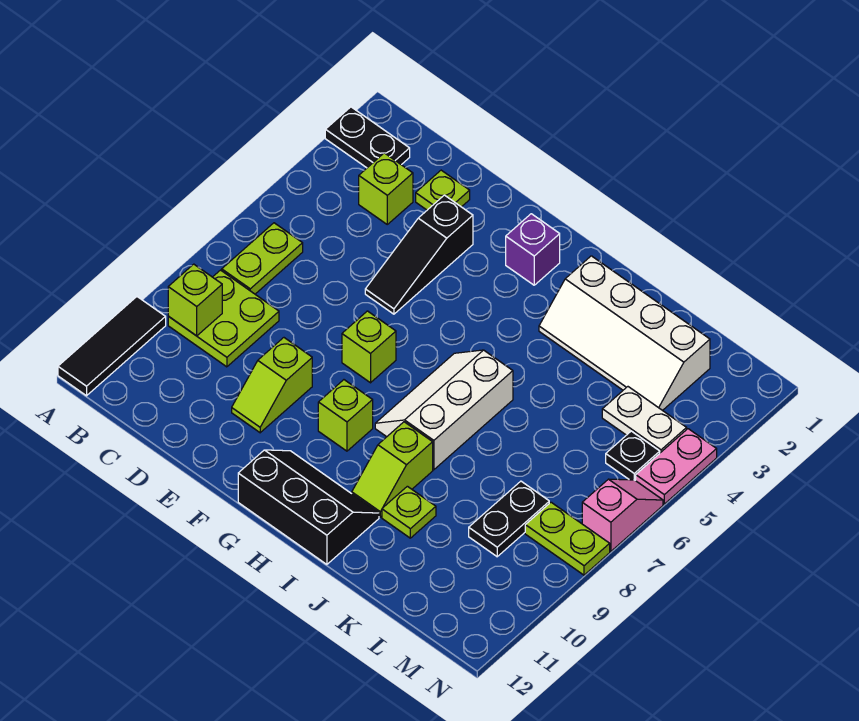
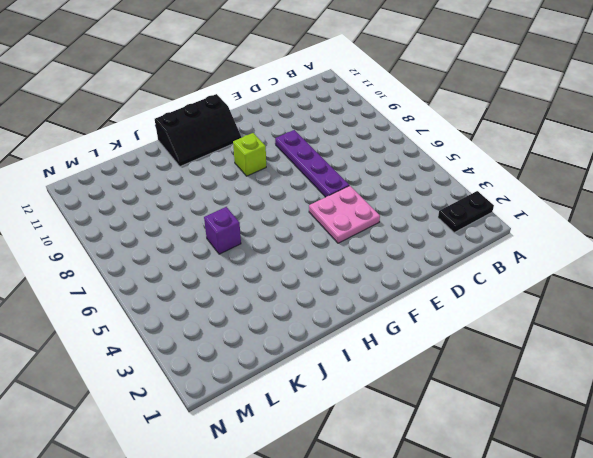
pink plate E4:F5 level 1 -> black slope E3:E5 level 1 top 3
purple plate E6:E9 level 1 -> lime slope E9:E10 level 1 top 9
purple brick J6 level 1 -> purple brick G2 level 1
none -> black tile A10:A12 level 1
none -> lime plate B6:B7 level 1
none -> lime plate B8:C9 level 1

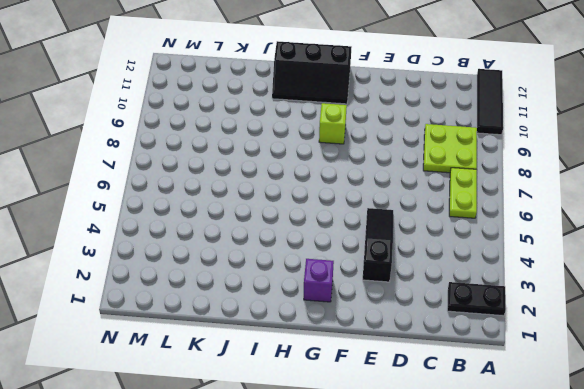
none -> lime brick C3 level 1
none -> lime plate D2 level 1
none -> lime slope E9:E10 level 1 top 9

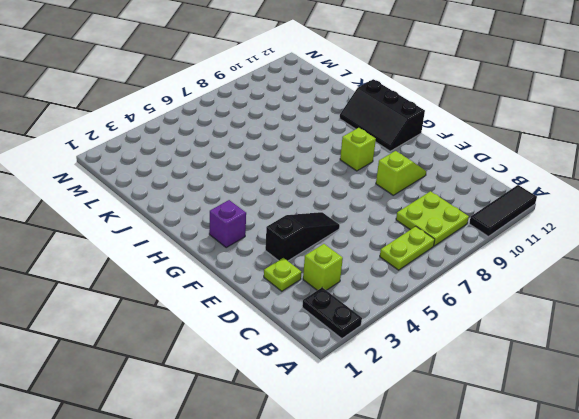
none -> lime brick F7 level 1
none -> white slope H6:I8 level 1 top I
none -> white slope I2:L3 level 1 top 2

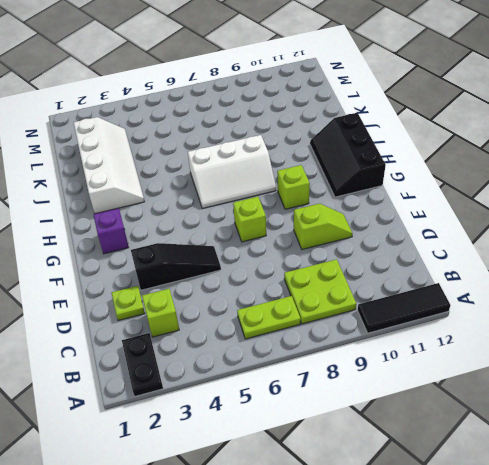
none -> lime slope I9:I10 level 1 top 9
none -> lime plate J10 level 1
none -> white plate L4:M4 level 1

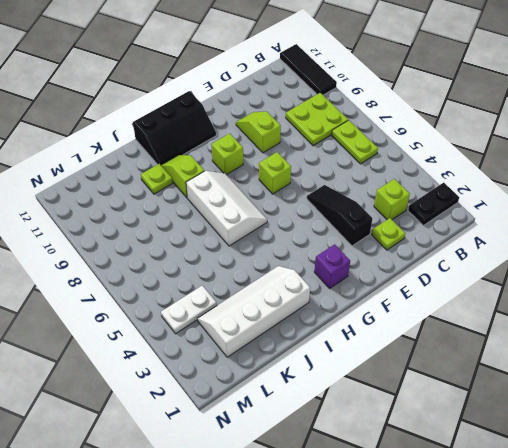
none -> black plate L8:L9 level 1
none -> black plate M5 level 1
none -> lime plate M8:N8 level 1

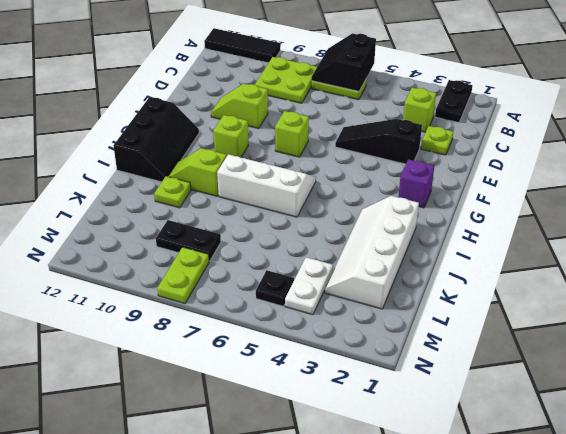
black slope A6:B7 level 2 top 6 -> none
none -> pink plate N4:N5 level 1
none -> pink slope N6:N7 level 1 top 7
none -> lime brick B9 level 2

